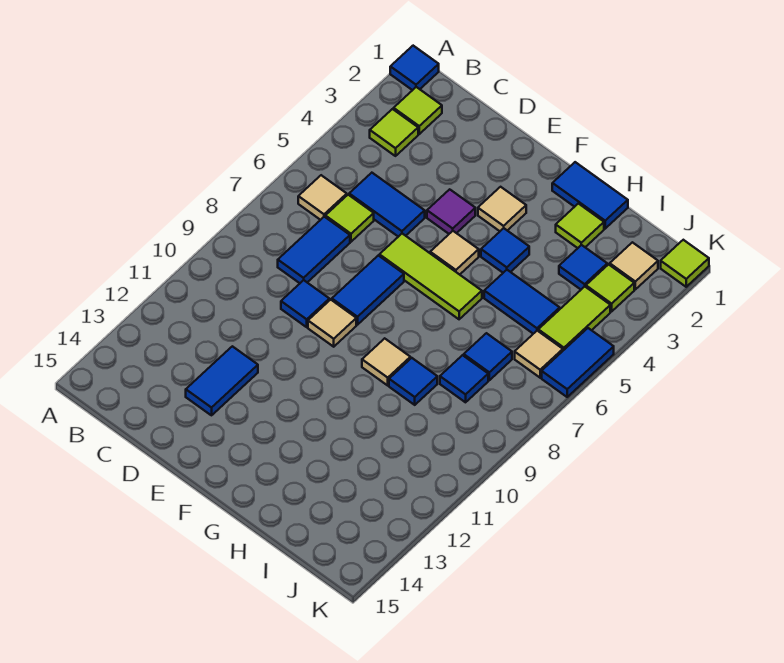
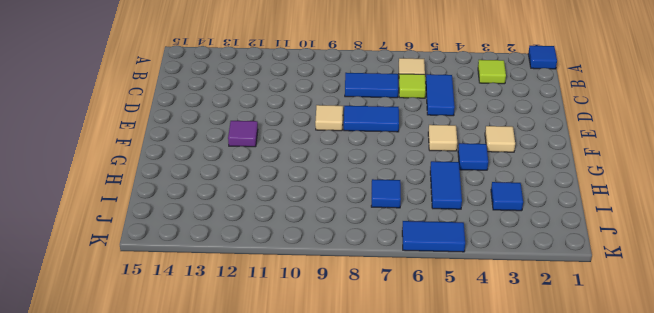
purple tile F12 level 1 -> purple tile E4 level 1
none -> lime tile B2 level 1
none -> blue tile D9 level 1
none -> blue tile D12:D13 level 1
none -> lime tile E6:G6 level 1

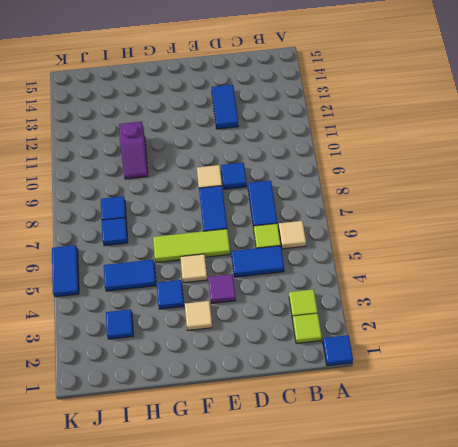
purple slope H10:H11 level 1 top 11 -> none
none -> blue tile G1:H1 level 1
none -> tan tile G9 level 1
none -> lime tile H2 level 1
none -> blue tile H9 level 1

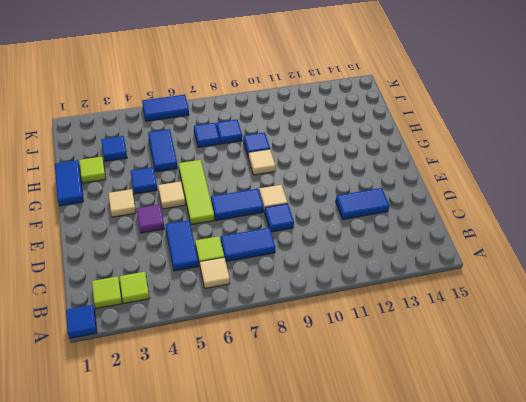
none -> tan tile J2 level 1
none -> lime tile J3 level 1
none -> lime tile J4:J5 level 1
none -> tan tile J6 level 1

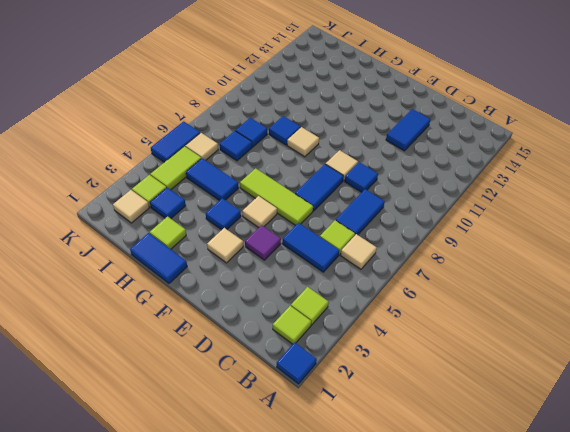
none -> lime tile K1 level 1

